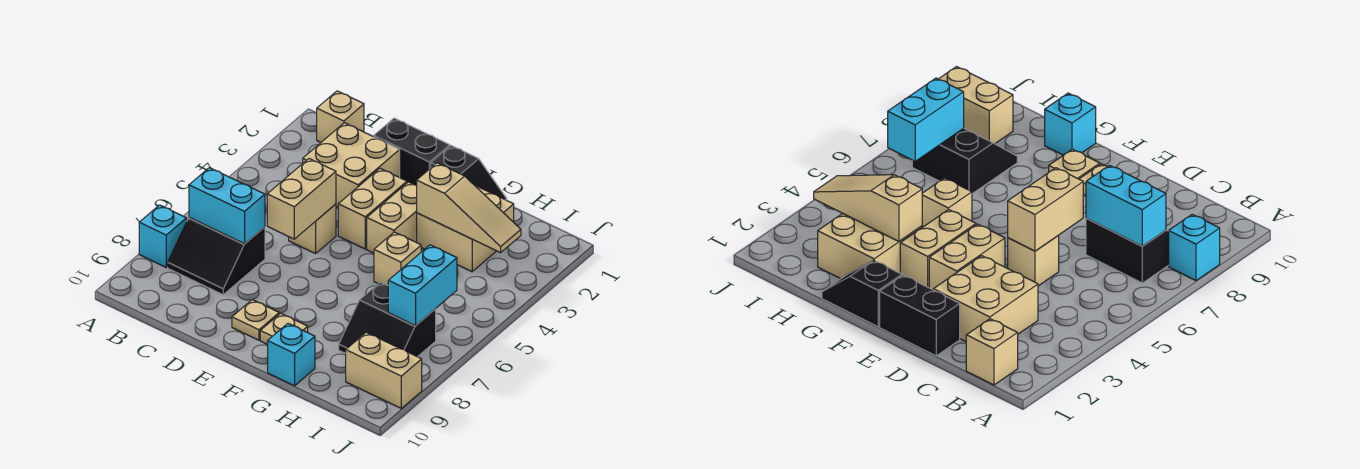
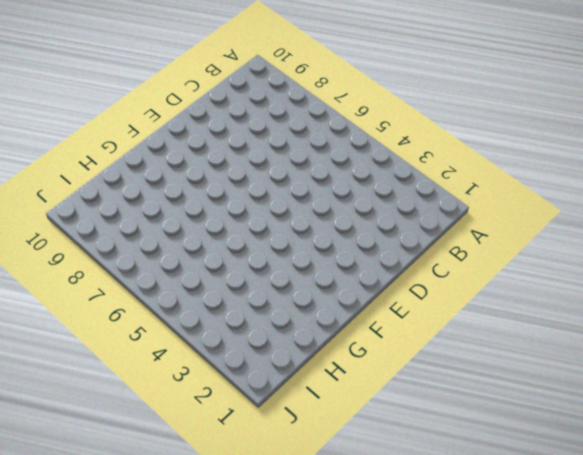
none -> cyan brick A8 level 1
none -> tan brick B1 level 1
none -> black slope B7:C8 level 1 top 7

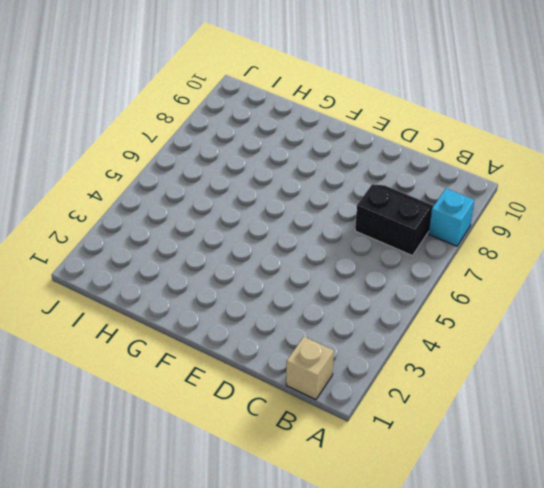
none -> tan brick C2:D3 level 1
none -> black brick D1:E1 level 1
none -> tan brick D5 level 1

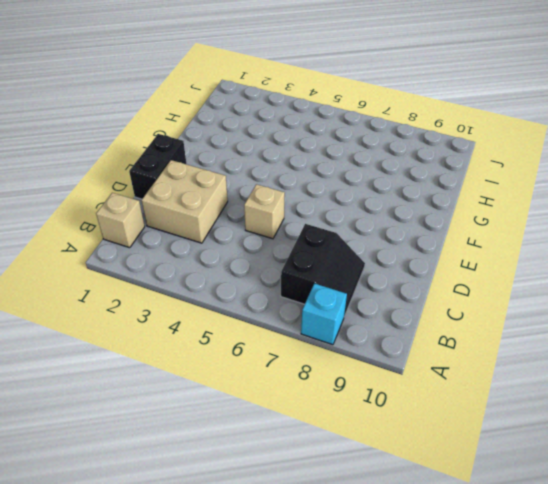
none -> tan brick E3:E4 level 1
none -> tan plate E9 level 1
none -> black slope F1:G1 level 1 top F

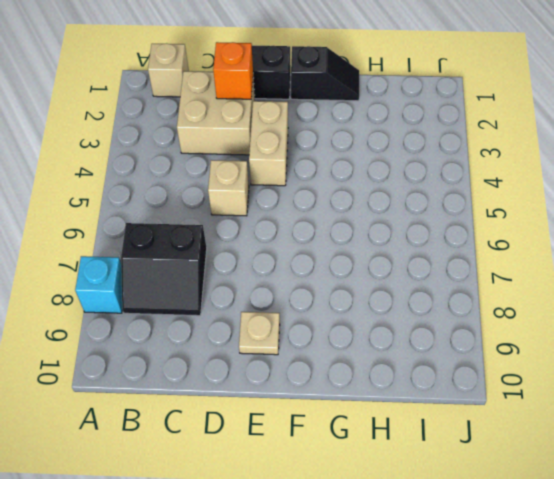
orange brick D2 level 2 -> none
none -> tan brick F3:F4 level 1
none -> tan plate F9 level 1
none -> tan brick G2:H3 level 1

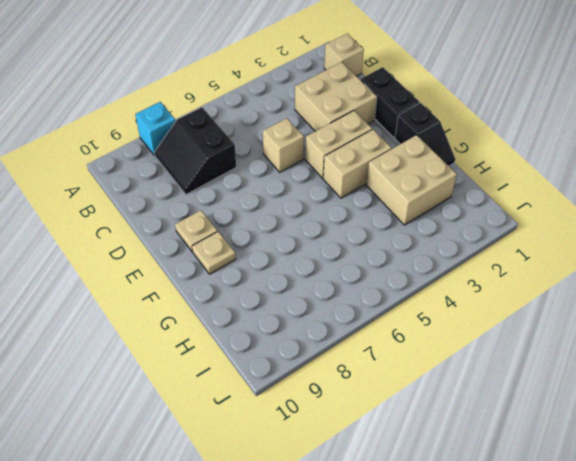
none -> tan brick G5 level 1
none -> cyan brick G10 level 1
none -> black slope H7:I8 level 1 top 7

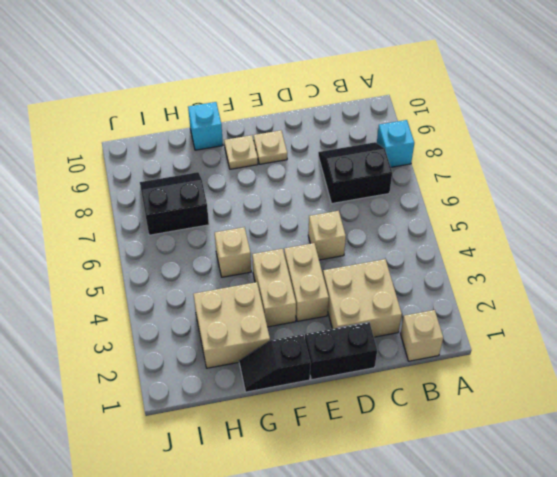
none -> tan brick I9:J9 level 1
none -> cyan brick B7:C7 level 2
none -> tan brick D5:D6 level 2

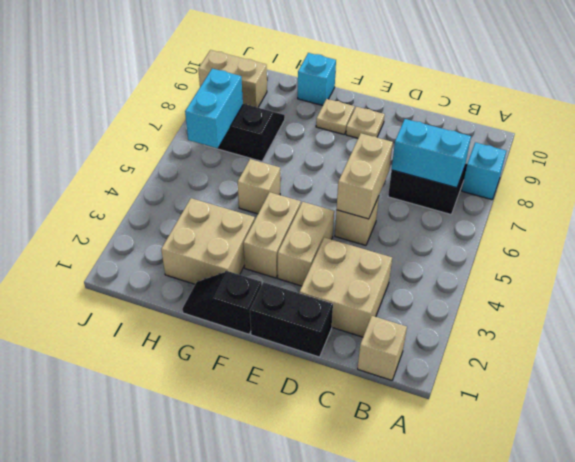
none -> tan slope G3:I3 level 2 top G

